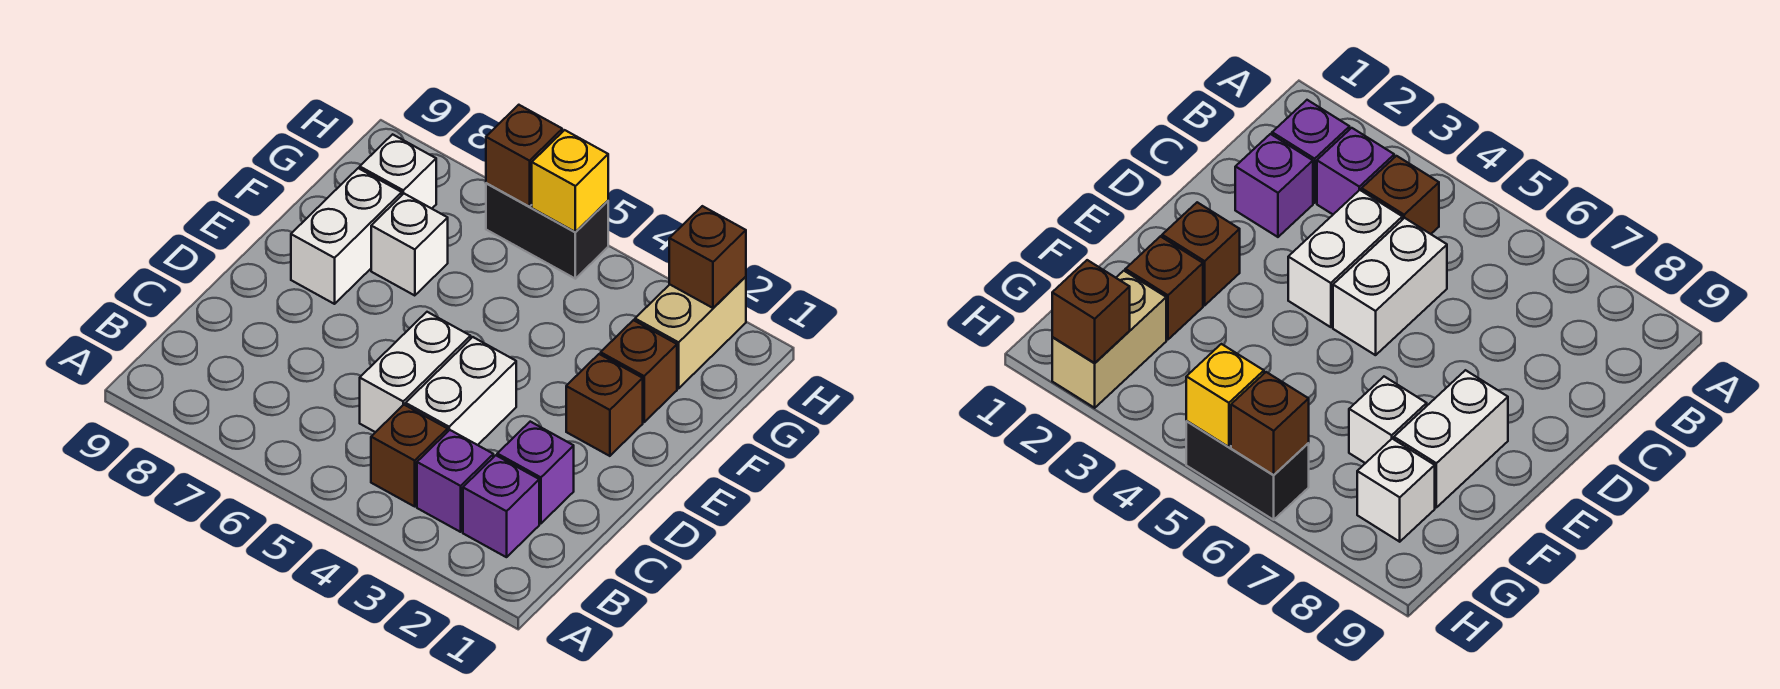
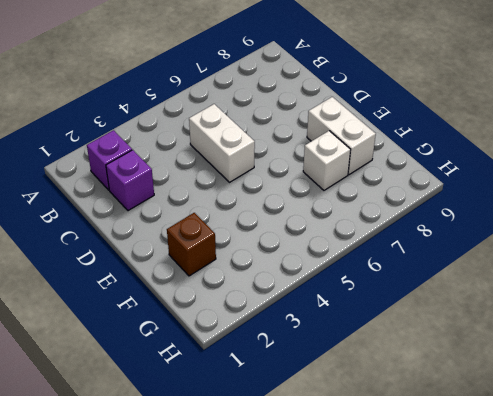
none -> purple brick B3 level 1
none -> brown brick B4 level 1
none -> white brick C4:D4 level 1

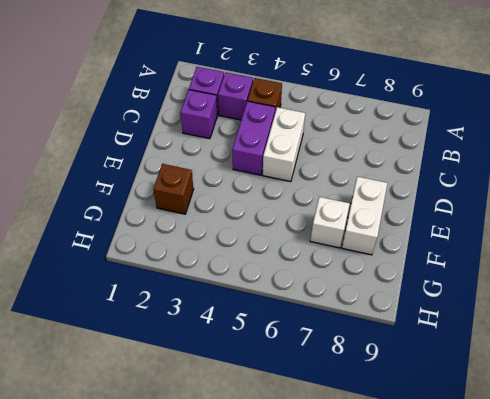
purple brick C4:D4 level 1 -> white brick C4:D4 level 1
none -> brown brick E2 level 1
none -> tan brick G2:H2 level 1
none -> white brick G8 level 1

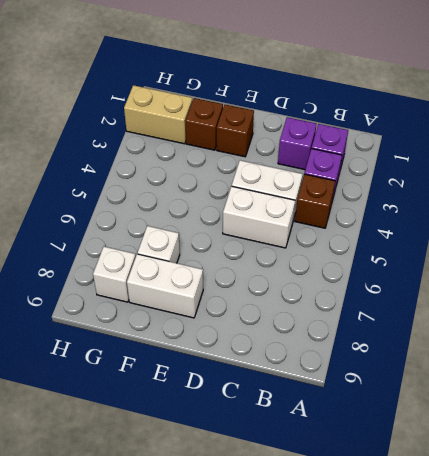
none -> black brick H5:H6 level 1
none -> brown brick H2 level 2
none -> yellow brick H5 level 2

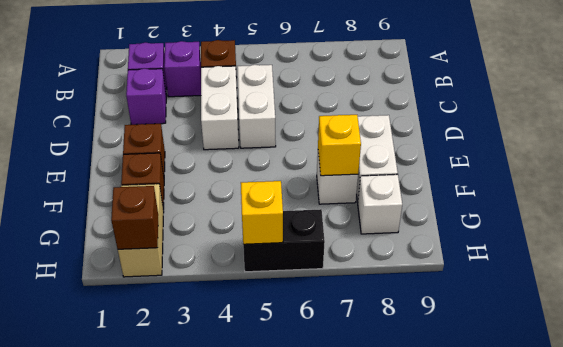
yellow brick F7 level 2 -> none
none -> brown brick H6 level 2

